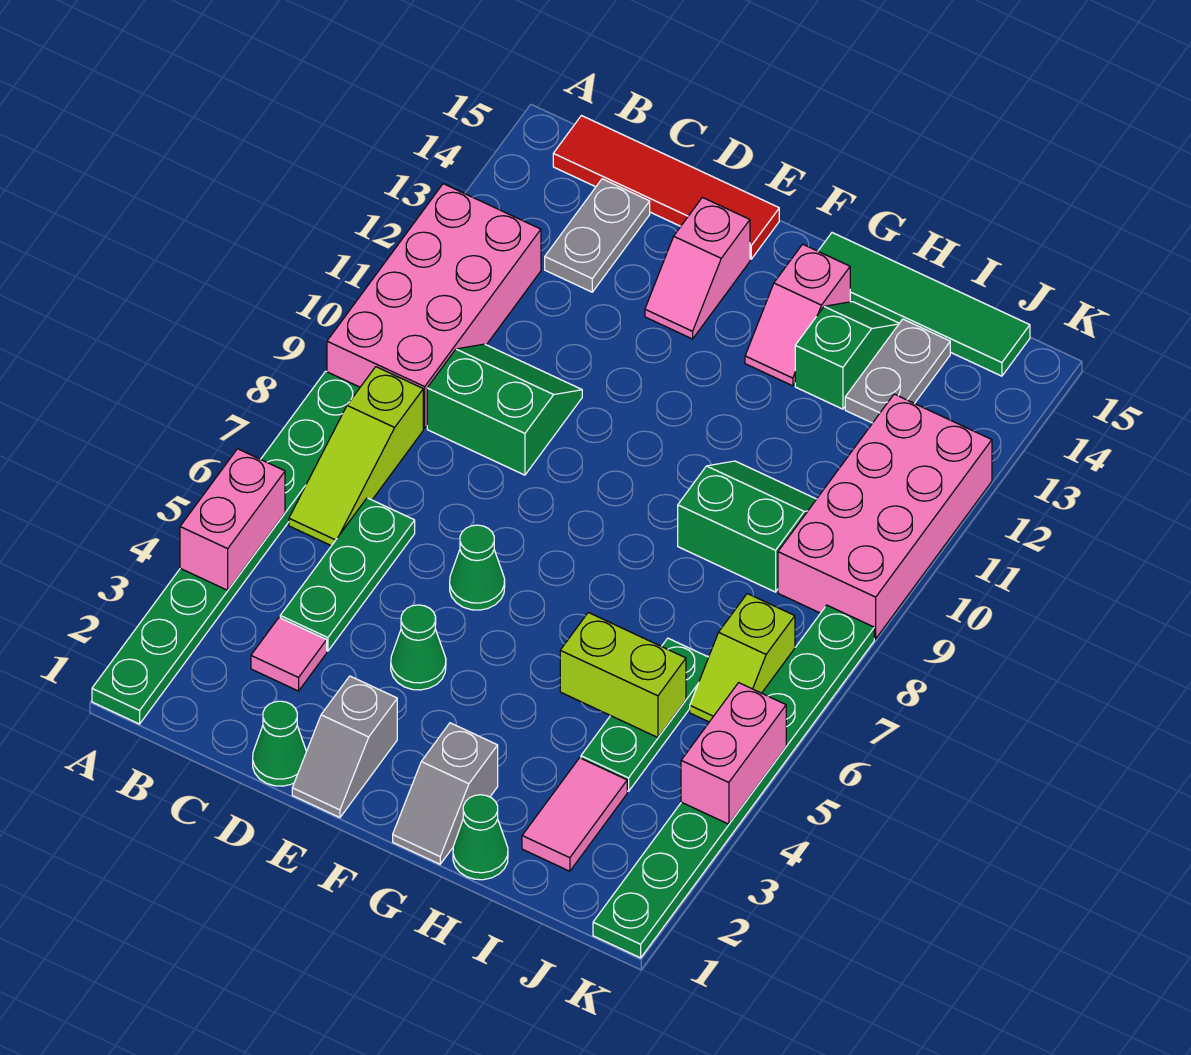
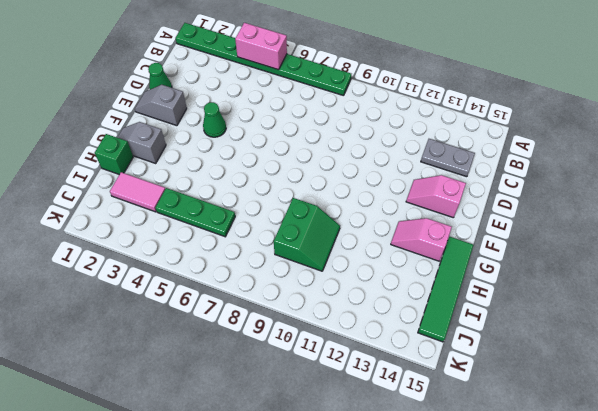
green brick H1 level 1 -> green cone H1 level 1
none -> pink brick A9:B12 level 1
none -> lime slope B6:B8 level 1 top 8
none -> red tile B15:E15 level 1

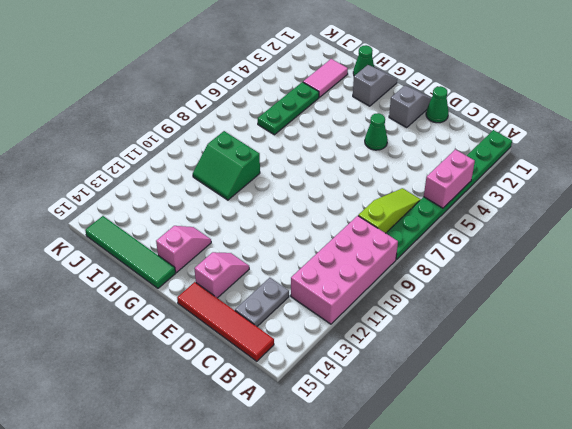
none -> pink tile C3 level 1
none -> green plate C4:C6 level 1
none -> green slope C9:D10 level 1 top 9

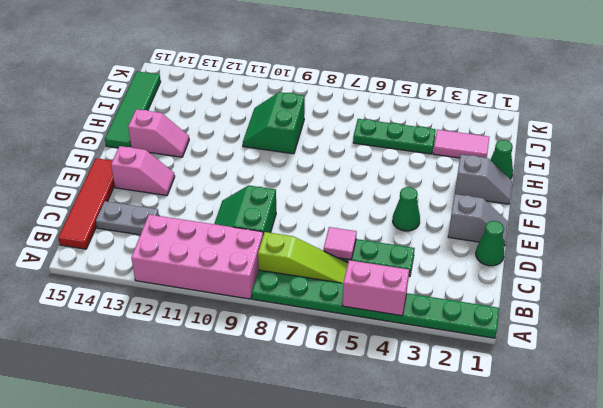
pink tile C6 level 2 -> pink tile C3 level 1
none -> green cone E6 level 1
none -> green slope H13:H14 level 1 top 13
none -> grey plate I13:I14 level 1

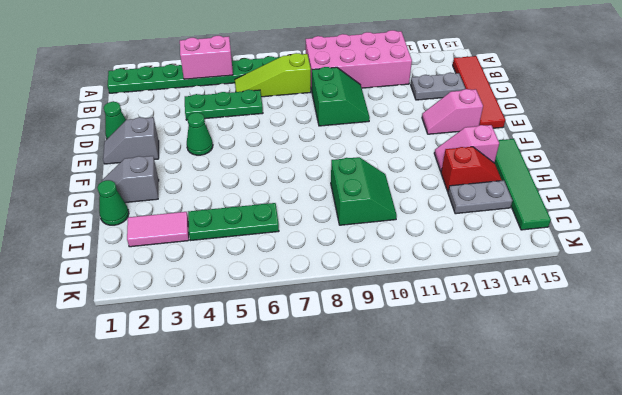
red slope H13:H14 level 1 top 13 -> green slope H13:H14 level 1 top 13
none -> pink tile C3 level 1
none -> green cone E6 level 1
none -> lime slope J6:J7 level 1 top 7

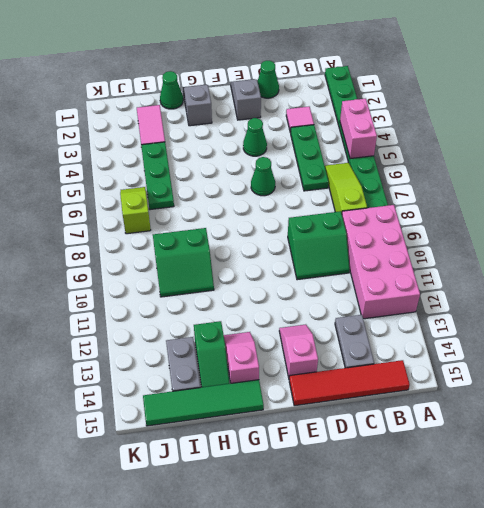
none -> pink brick J9:K12 level 1
none -> green plate K1:K8 level 1
none -> lime brick H5:I5 level 2

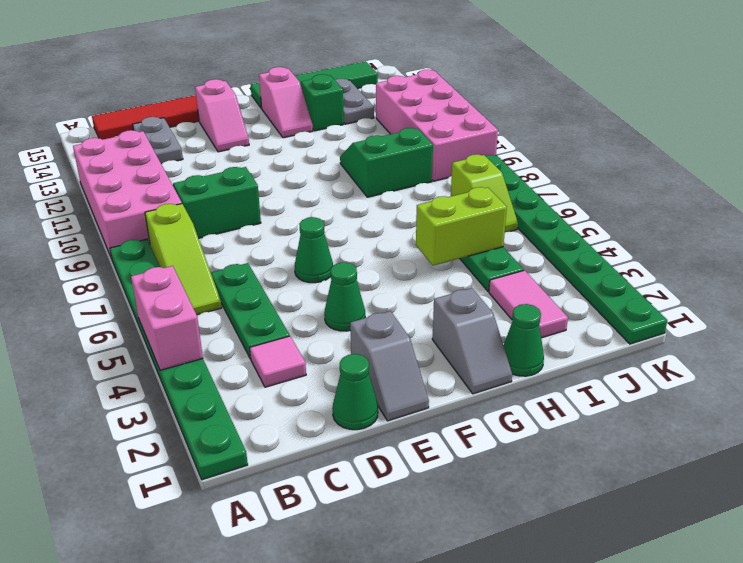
none -> pink brick K4:K5 level 2

